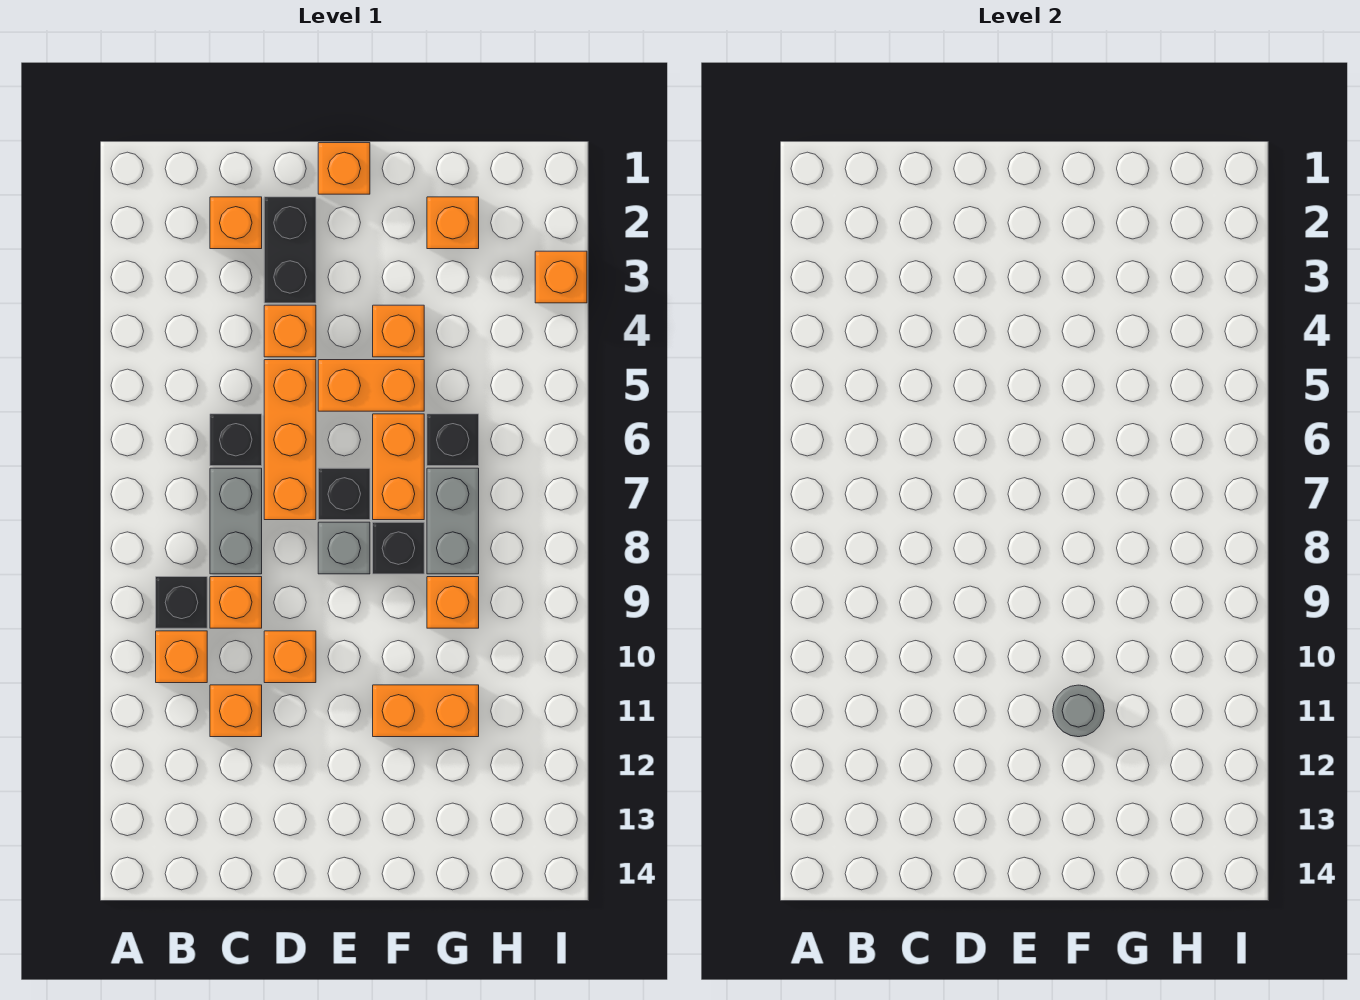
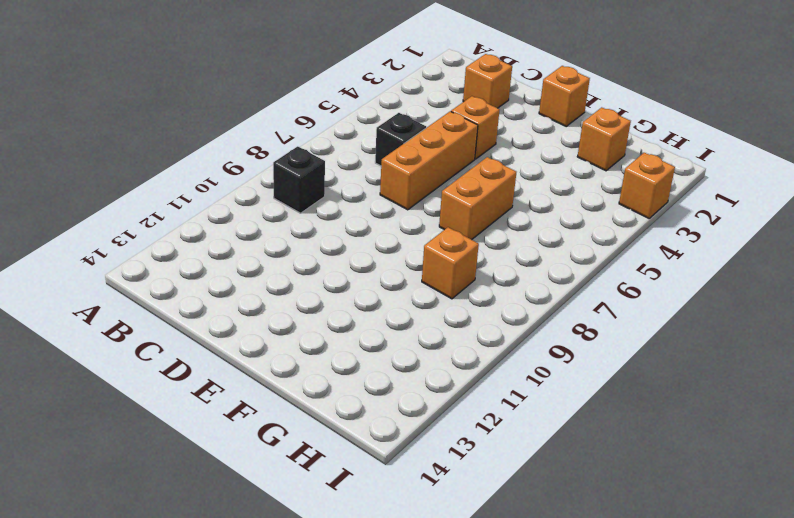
none -> orange brick B10 level 1
none -> grey brick C7:C8 level 1
none -> orange brick C9 level 1

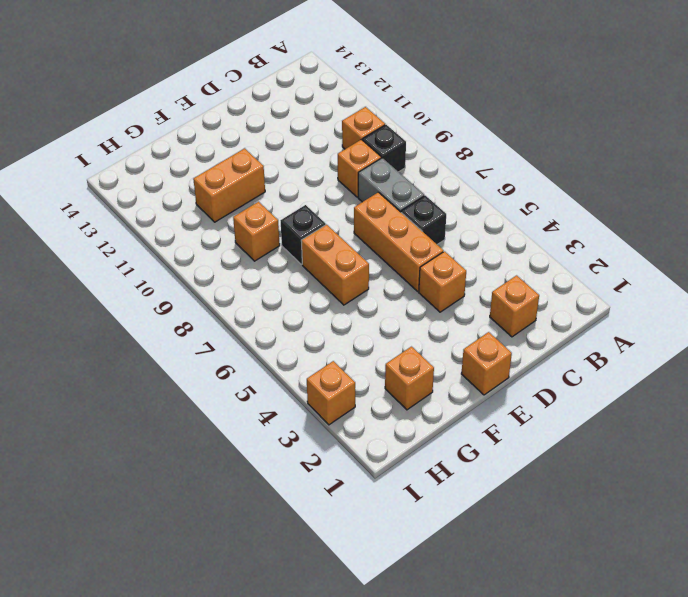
none -> orange brick C11 level 1
none -> black brick D2:D3 level 1
none -> orange brick D10 level 1

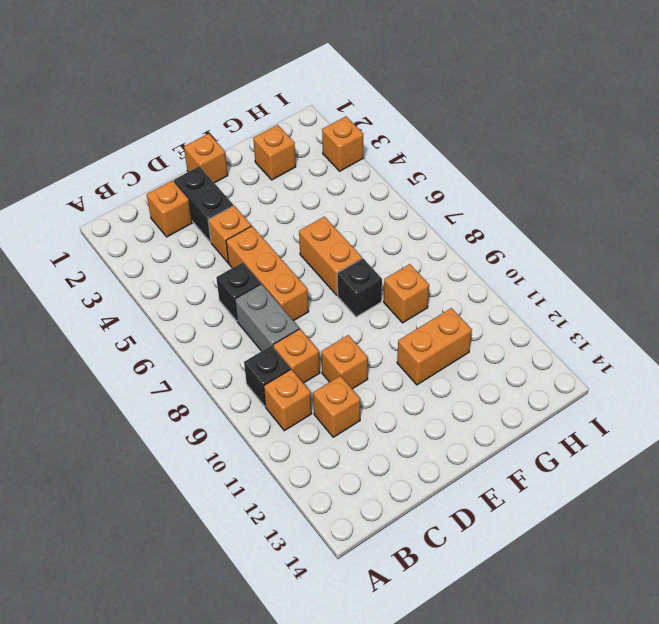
none -> orange brick E5:F5 level 1
none -> black brick E7 level 1
none -> grey brick E8 level 1

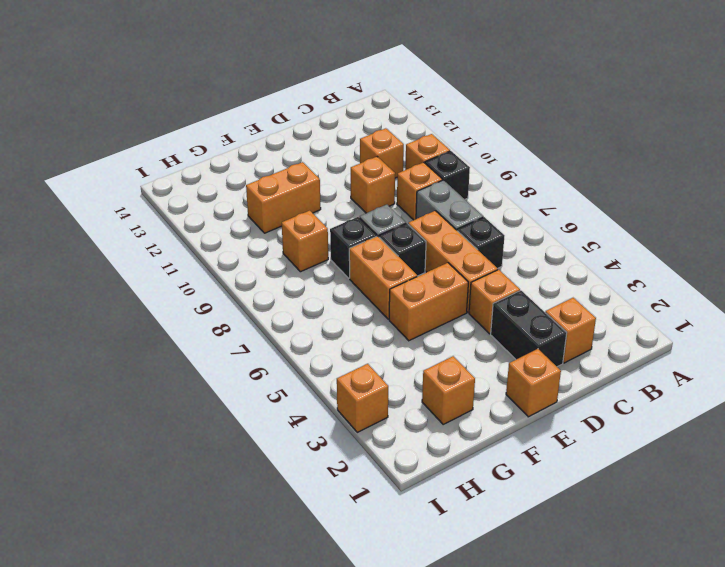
none -> orange brick F4 level 1
none -> black brick G6 level 1
none -> grey brick G7:G8 level 1

